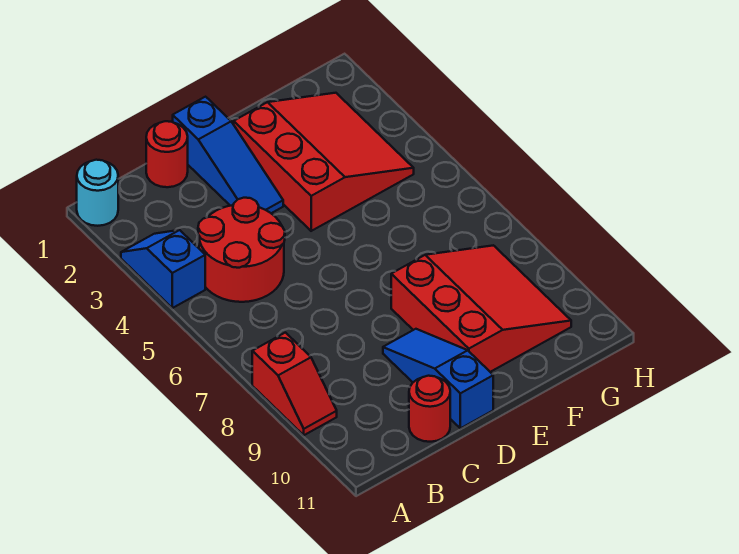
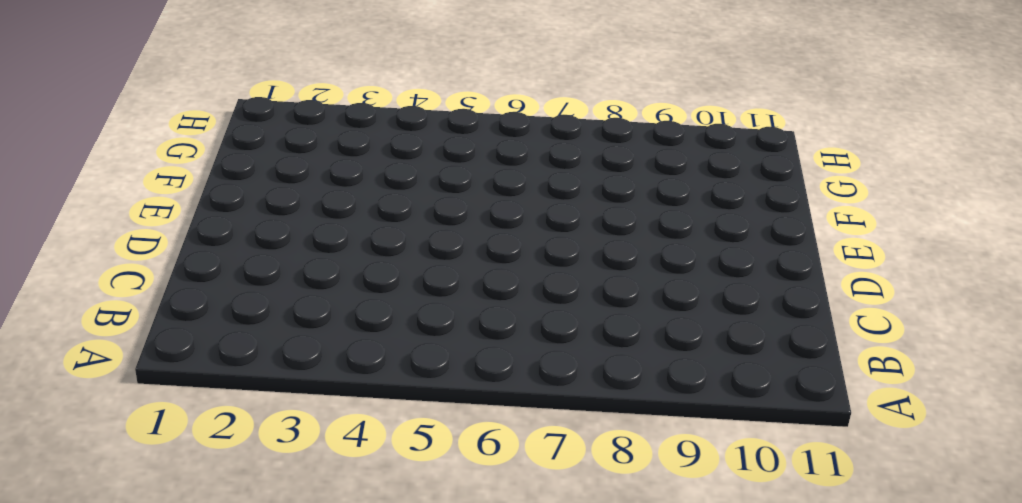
none -> cyan round brick A1 level 1
none -> blue slope A3:A4 level 1 top 4

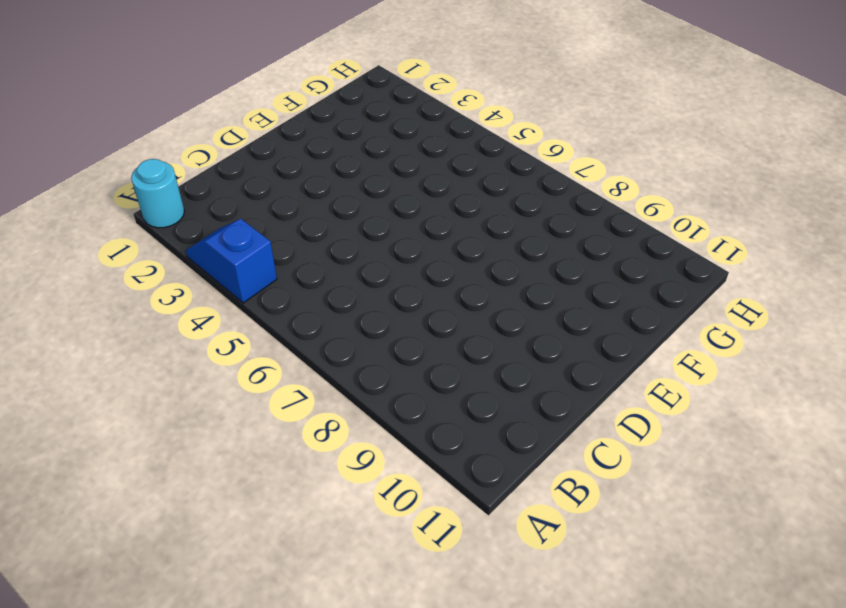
none -> red slope A8:A9 level 1 top 8
none -> red round brick B4:C5 level 1

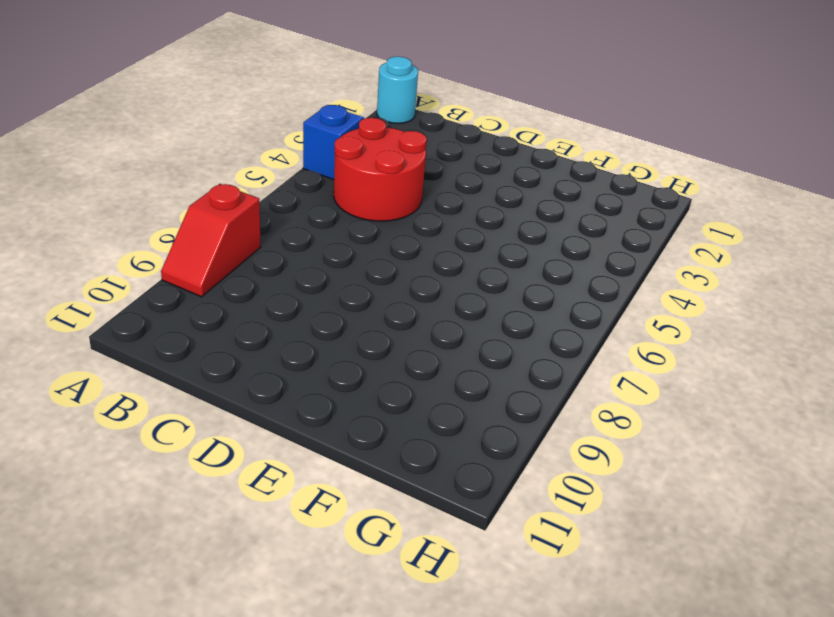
none -> red round brick C1 level 1
none -> red round brick C11 level 1

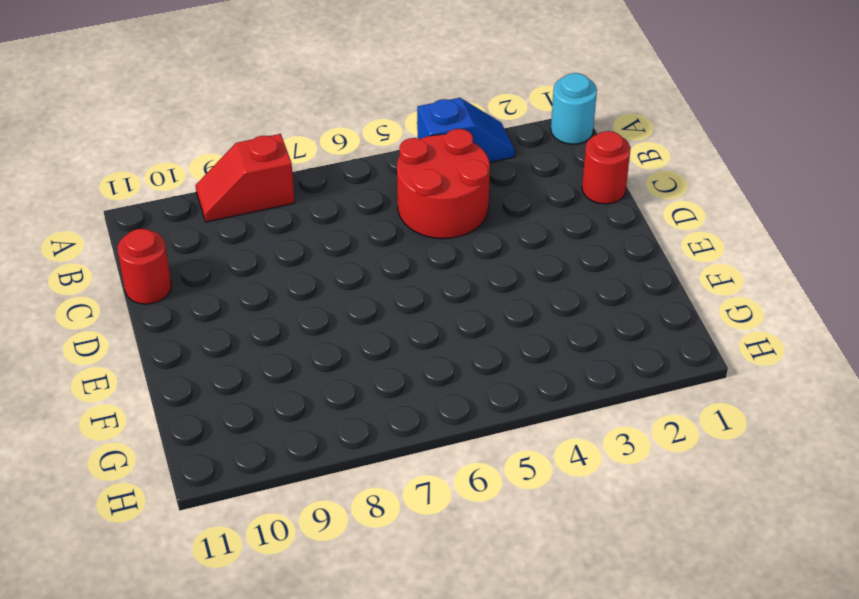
none -> blue slope D1:D3 level 1 top 1
none -> blue slope D9:D11 level 1 top 11

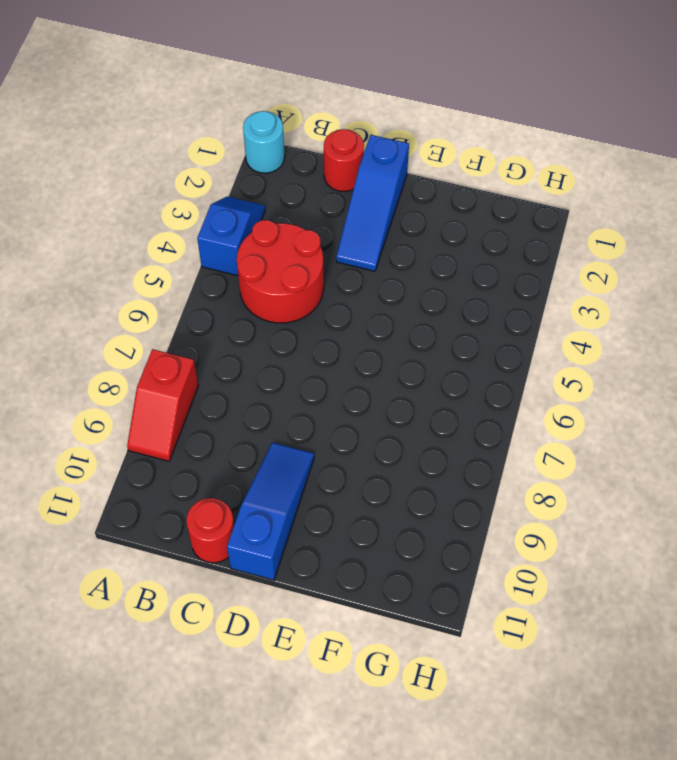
none -> red slope E2:G4 level 1 top E
none -> red slope E8:G10 level 1 top E

